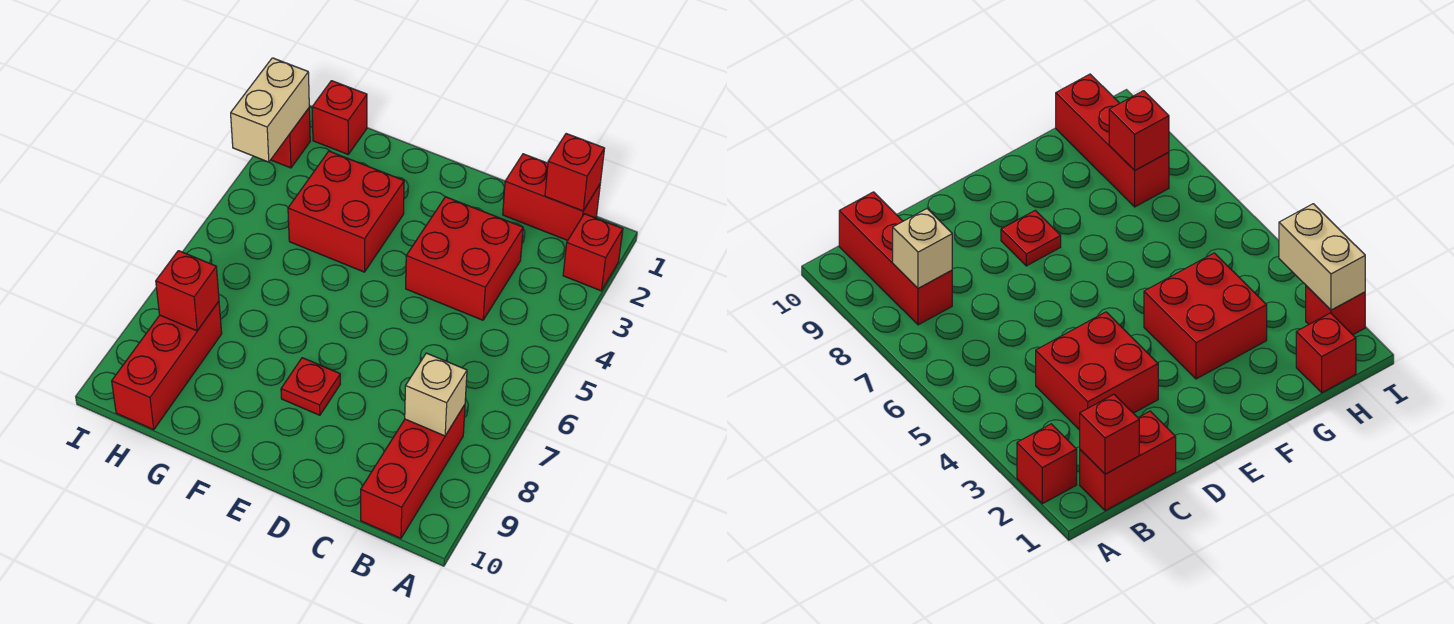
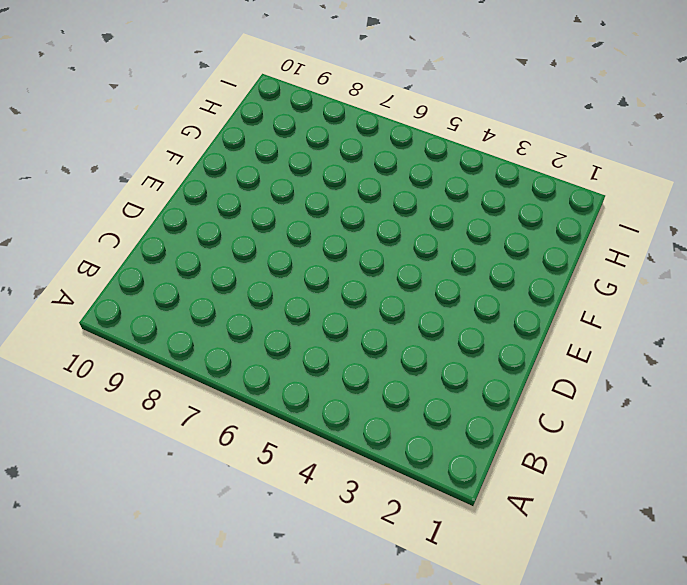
none -> red brick A2 level 1
none -> red brick B1:C1 level 1
none -> red brick B8:B10 level 1

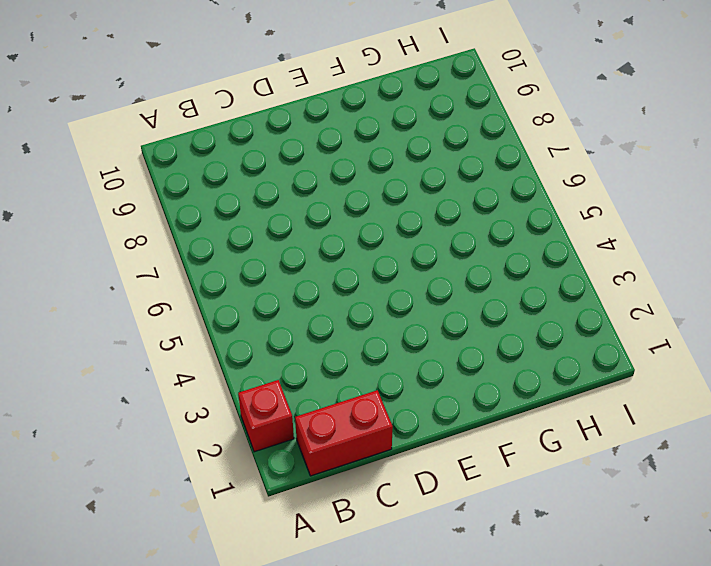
none -> red brick B8:B10 level 1
none -> red brick C3:D4 level 1
none -> red plate E8 level 1

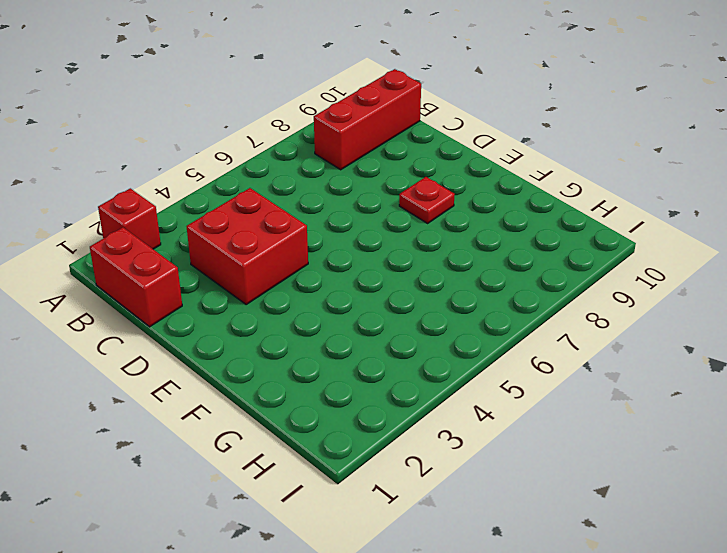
none -> red brick F3:G4 level 1
none -> red brick H1 level 1
none -> red brick H8:H10 level 1

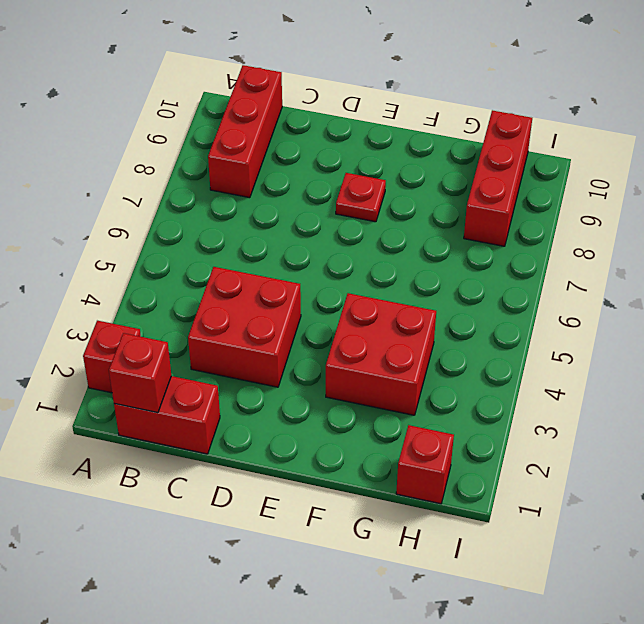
none -> red brick I2 level 1
none -> tan brick B8 level 2
none -> red brick H8 level 2

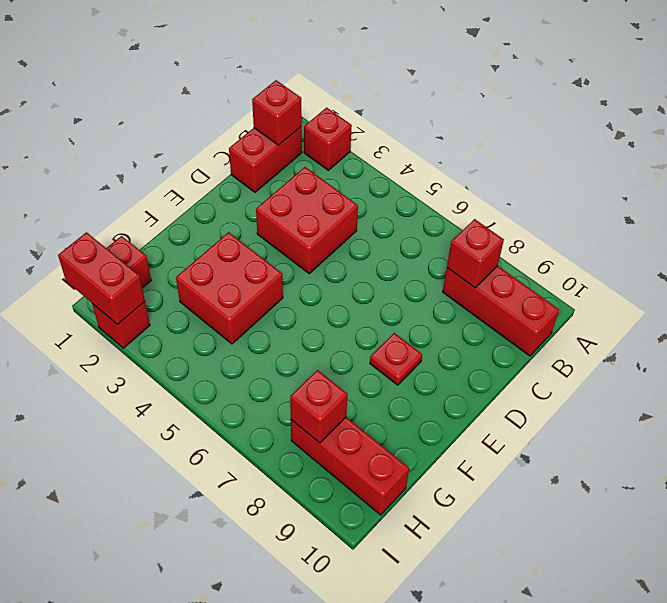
red brick B8 level 2 -> tan brick B8 level 2
red brick I1:I2 level 2 -> tan brick I2:I3 level 2

